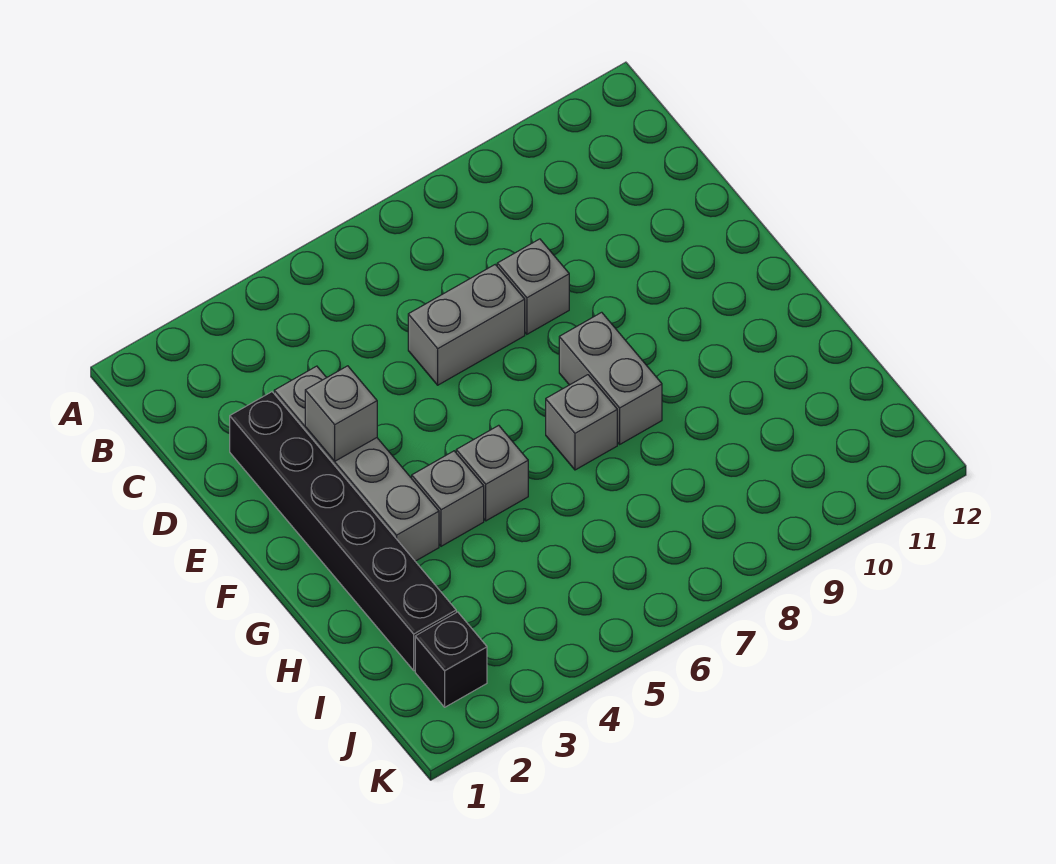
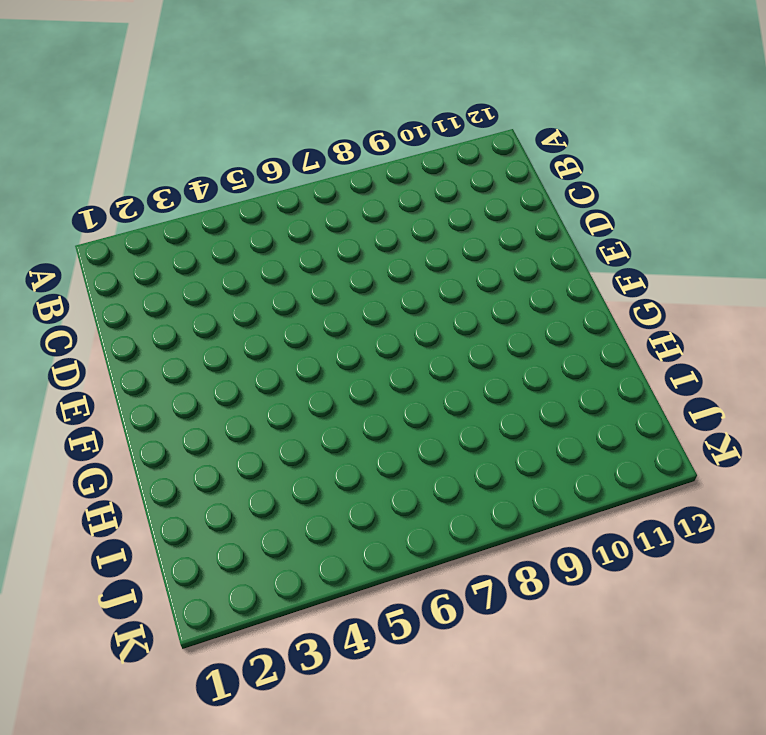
none -> black brick D2:I2 level 1
none -> grey brick D3:G3 level 1

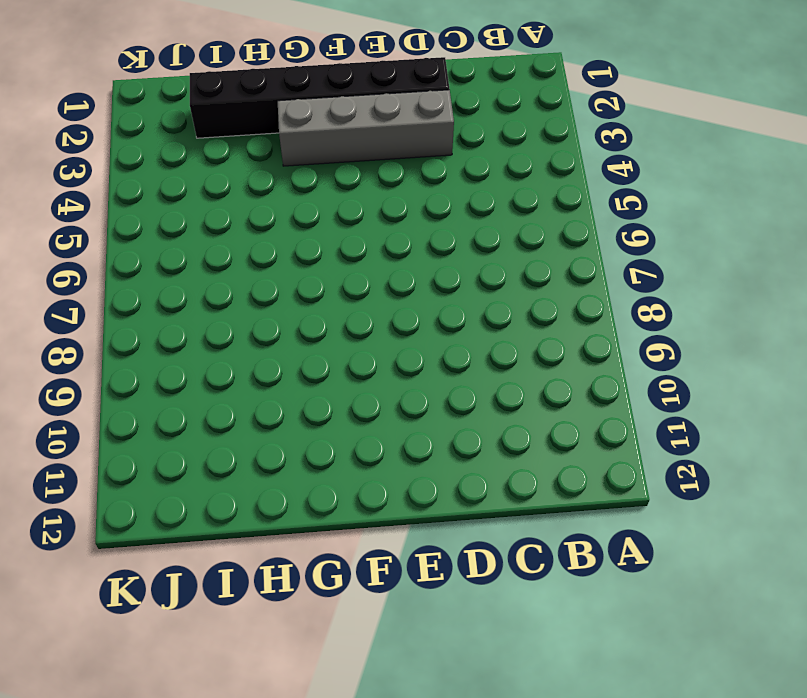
none -> grey brick D6:D7 level 1
none -> grey brick D8 level 1

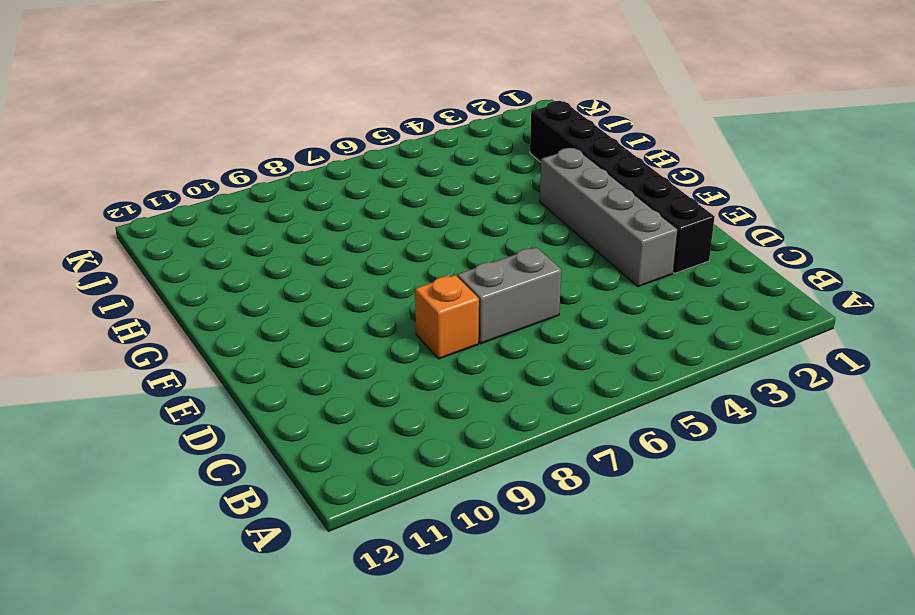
orange brick D8 level 1 -> grey brick D8 level 1
none -> grey brick F8:G8 level 1
none -> grey brick G4 level 1

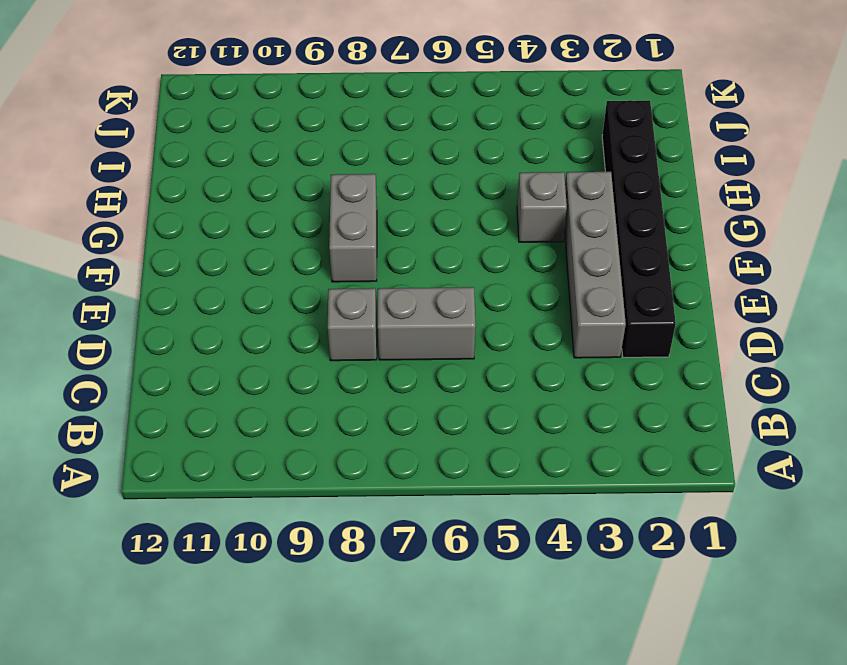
none -> grey brick G5 level 1
none -> grey brick G7 level 1

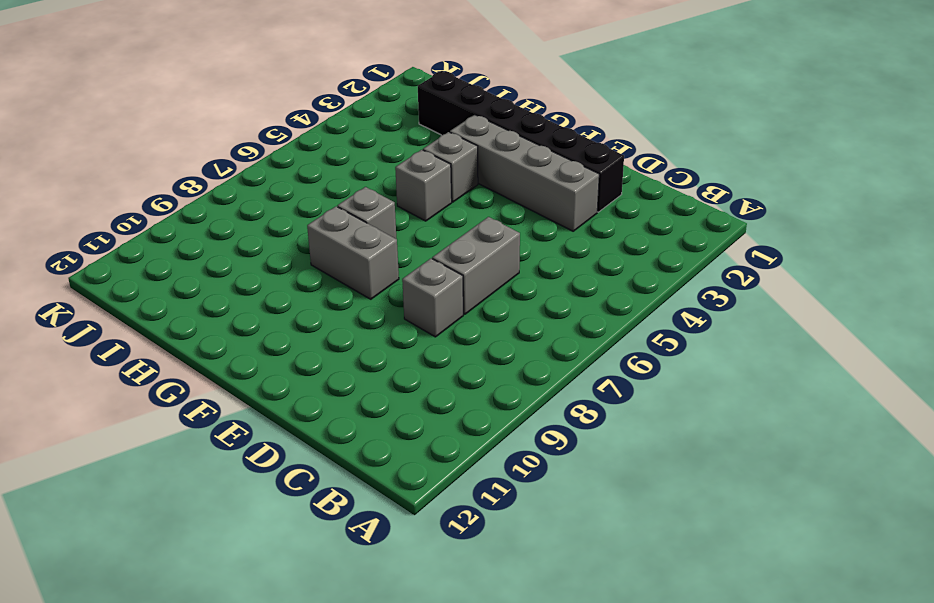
none -> black brick J2 level 1
none -> grey brick E3 level 2

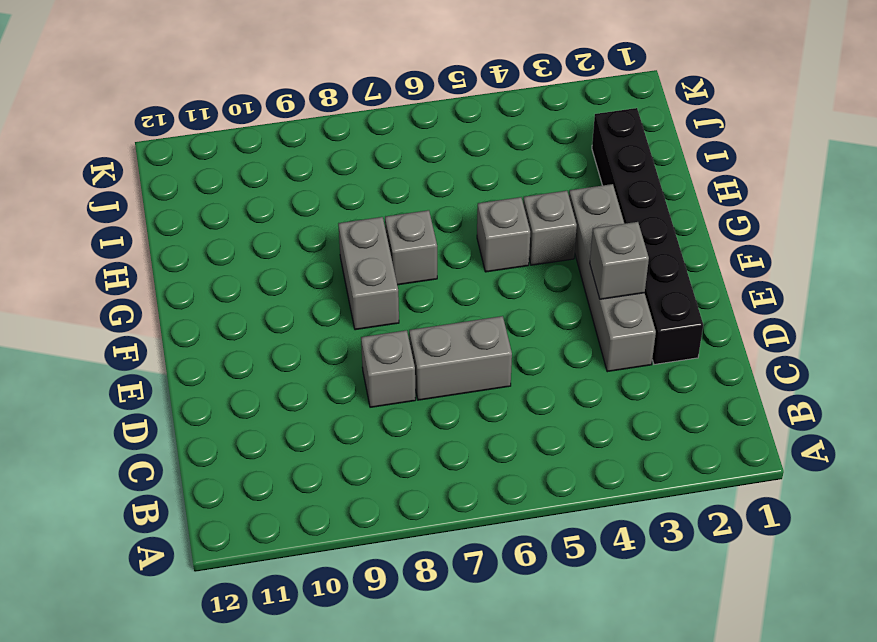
none -> black brick J2 level 1

